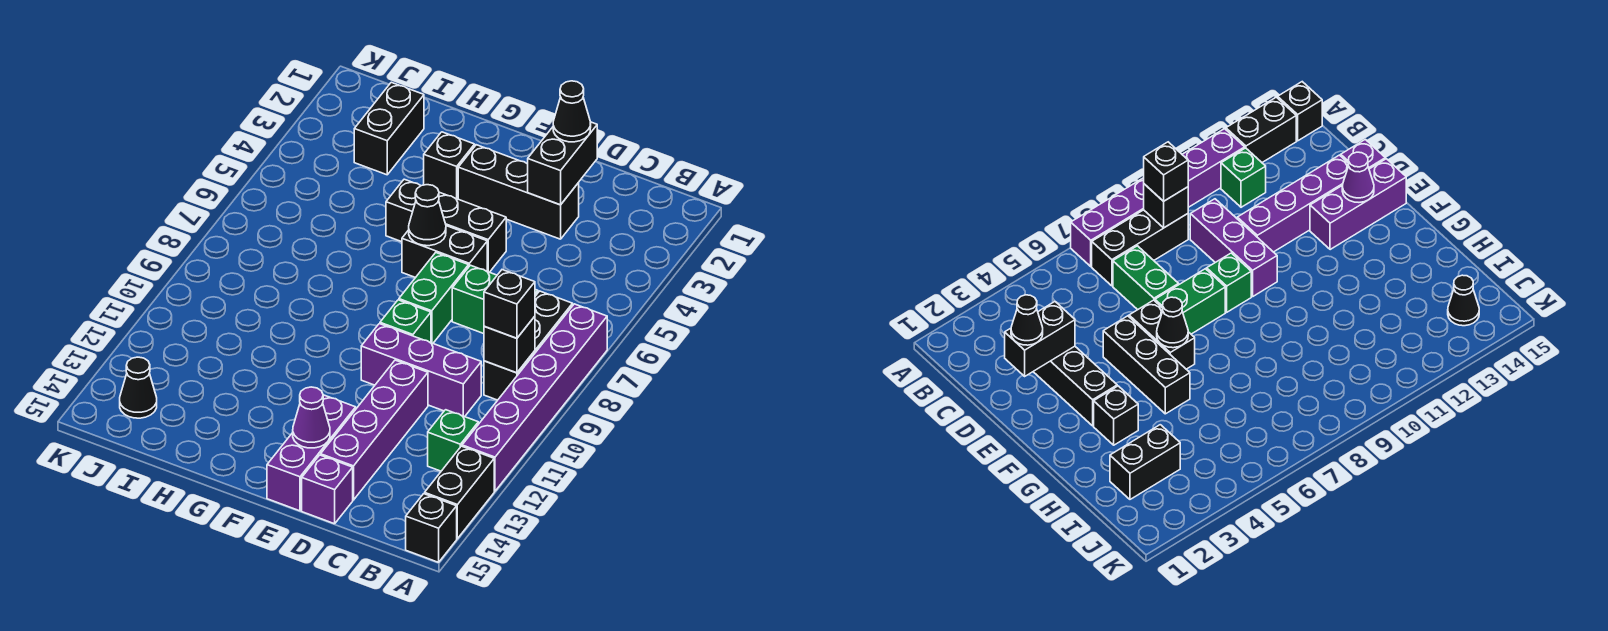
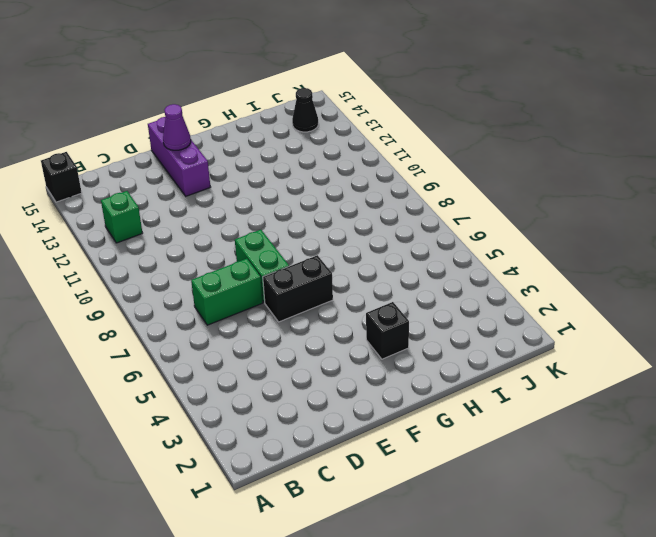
none -> purple brick A7:A12 level 1
none -> black brick A13:A14 level 1
none -> black brick B7:B9 level 1

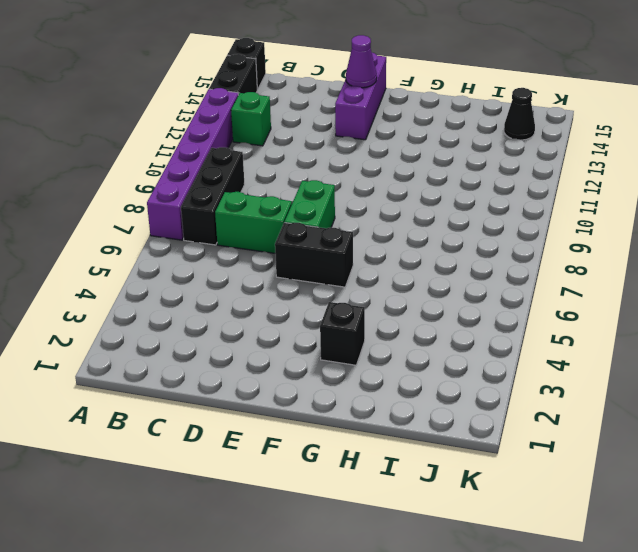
none -> purple brick C10:E10 level 1
none -> black brick D3:F3 level 1
none -> purple brick D11:D14 level 1

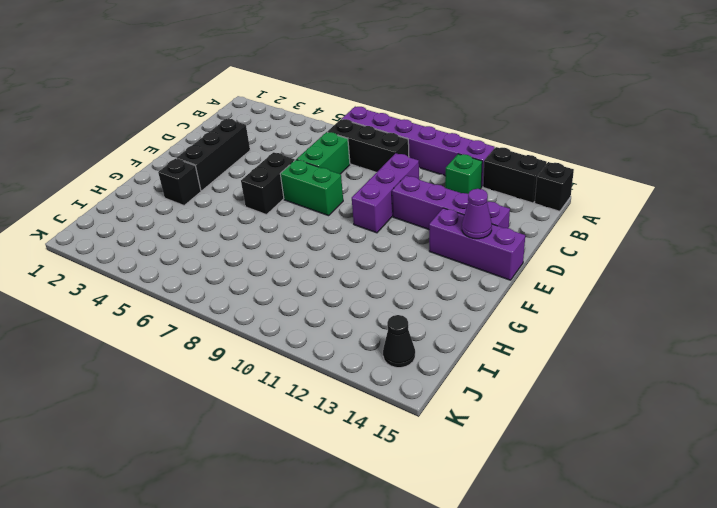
none -> purple brick D15 level 1
none -> black brick E5:G5 level 1
none -> green brick E9 level 1

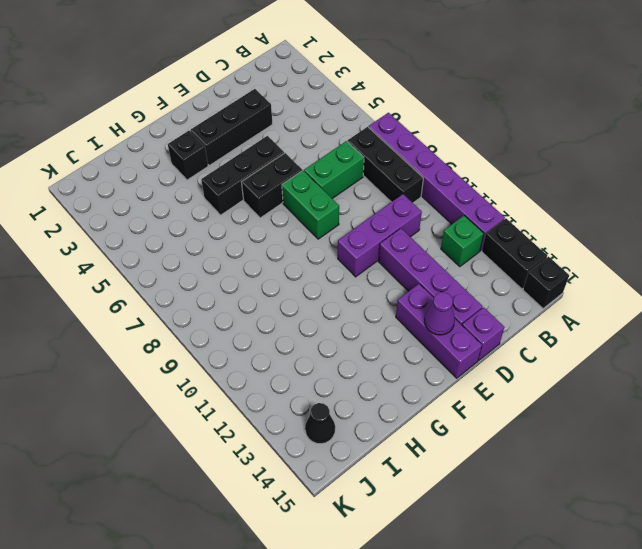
none -> green brick E9 level 1
none -> black brick I2:I3 level 1
none -> black brick B9 level 2

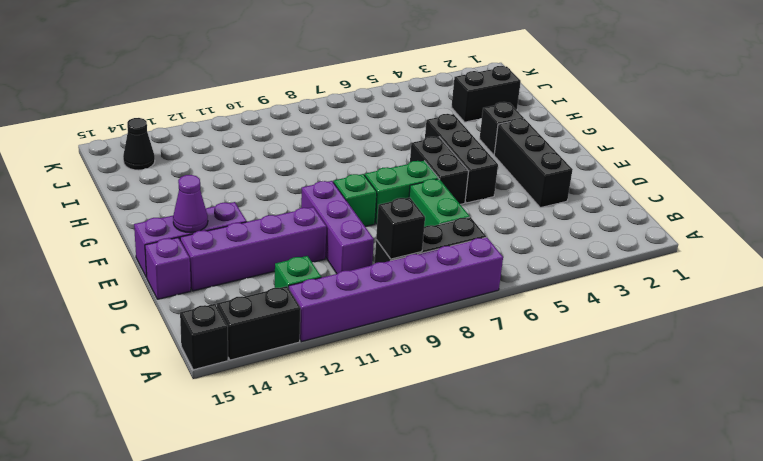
none -> black brick D2:D3 level 2
none -> black cone F6 level 2
none -> black brick B9 level 3

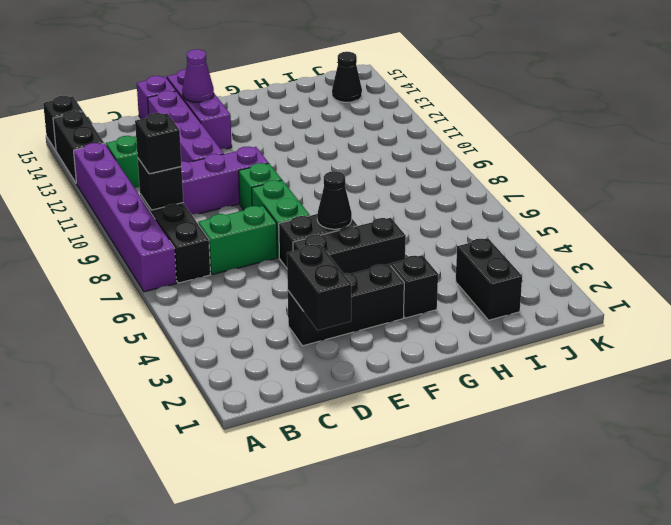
none -> black cone D2 level 3

